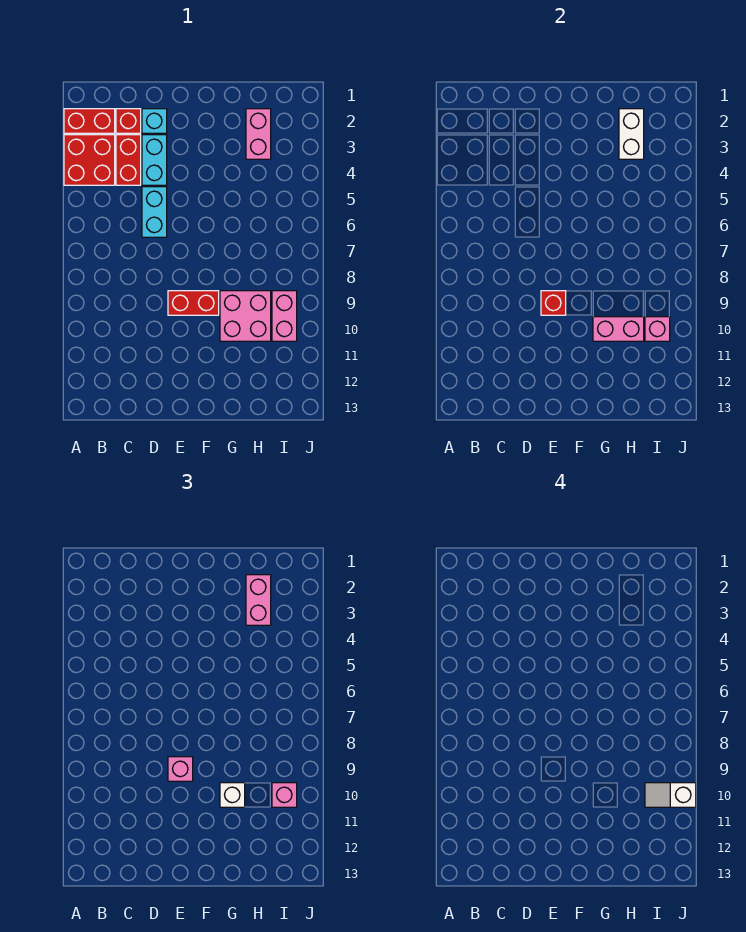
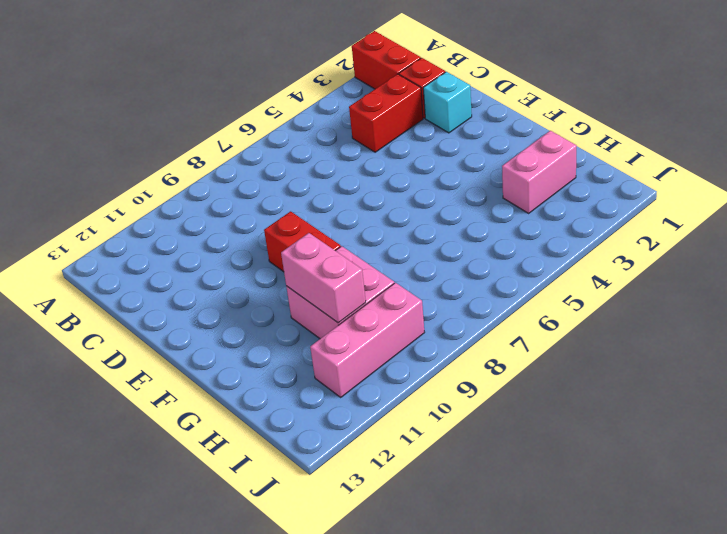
pink brick I9:I11 level 1 -> pink brick I9:I10 level 1
none -> red brick A3:B4 level 1
none -> cyan brick D3:D4 level 1
none -> cyan brick D5:D6 level 1

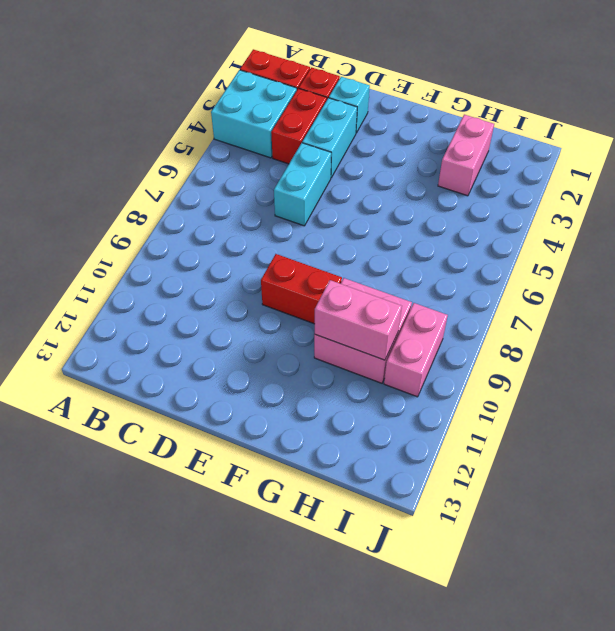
cyan brick A3:B4 level 1 -> red brick A3:B4 level 1
none -> red brick E9 level 2
none -> white brick H2:H3 level 2
none -> pink brick I10 level 2

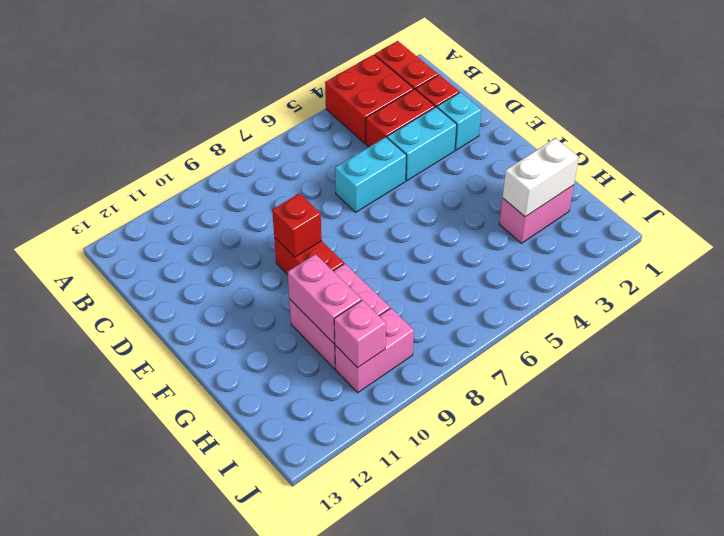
none -> pink brick E9 level 3
none -> white brick G10 level 3
none -> pink brick H2:H3 level 3

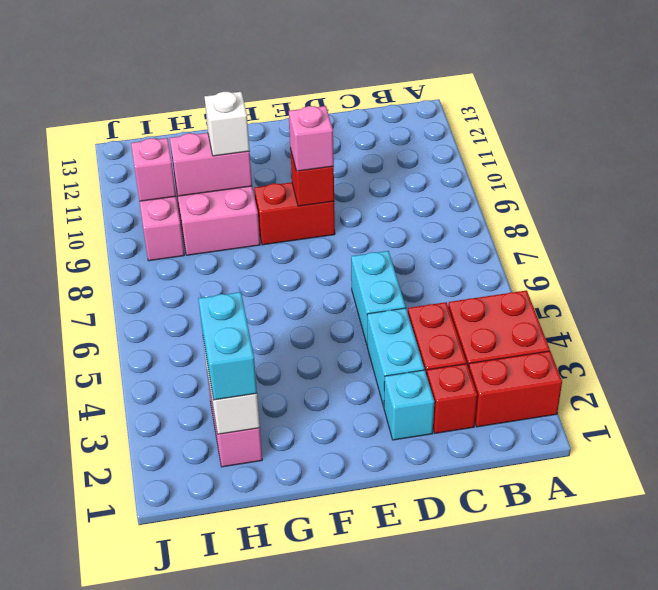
cyan brick H2:H3 level 3 -> pink brick H2:H3 level 3
none -> pink brick I10 level 3
none -> white slope I10:J10 level 4 top J

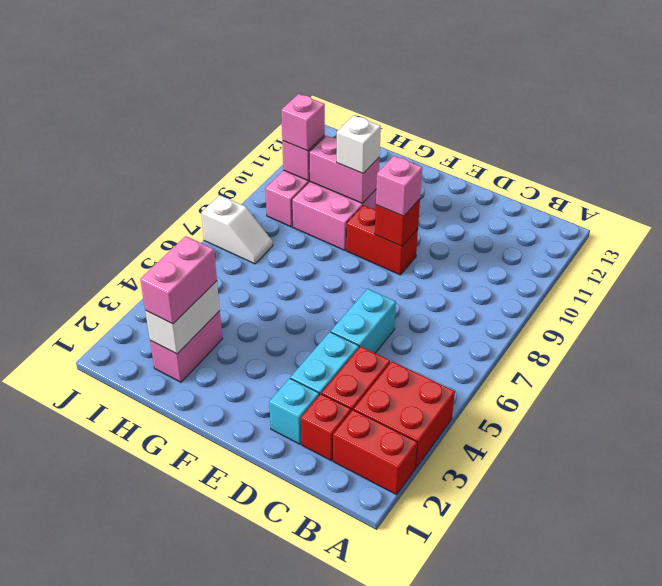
white slope I7:J7 level 1 top J -> white slope I10:J10 level 4 top J

